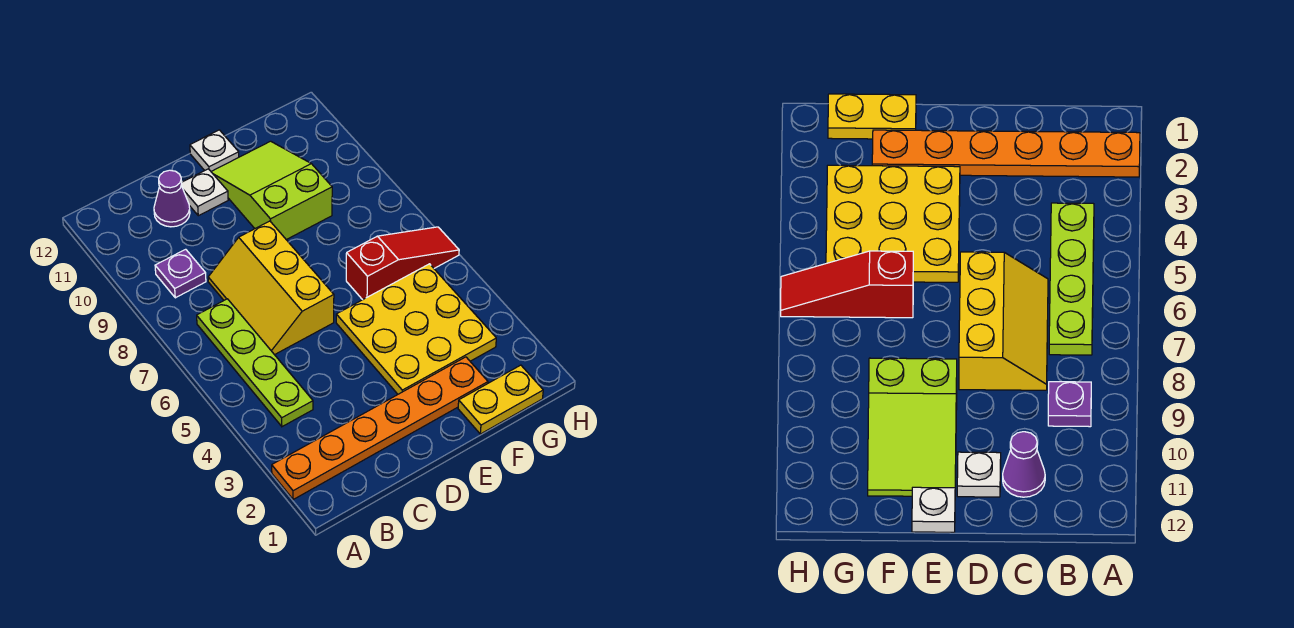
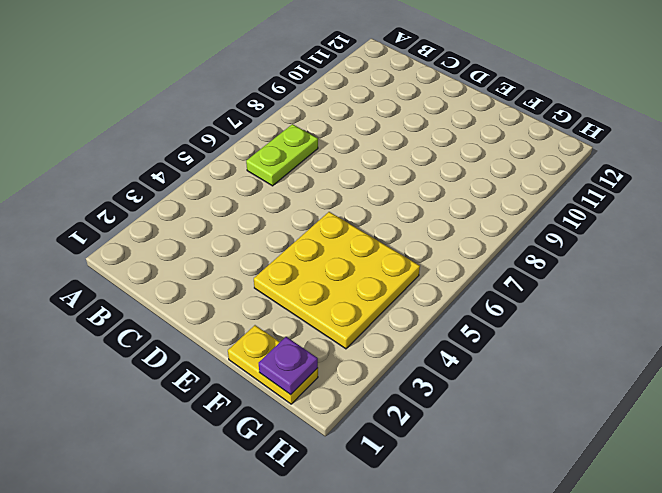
lime plate B6:B7 level 1 -> lime plate B4:B7 level 1
purple plate G1 level 2 -> purple plate B9 level 1
none -> orange plate A2:F2 level 1
none -> yellow slope C6:D8 level 1 top D

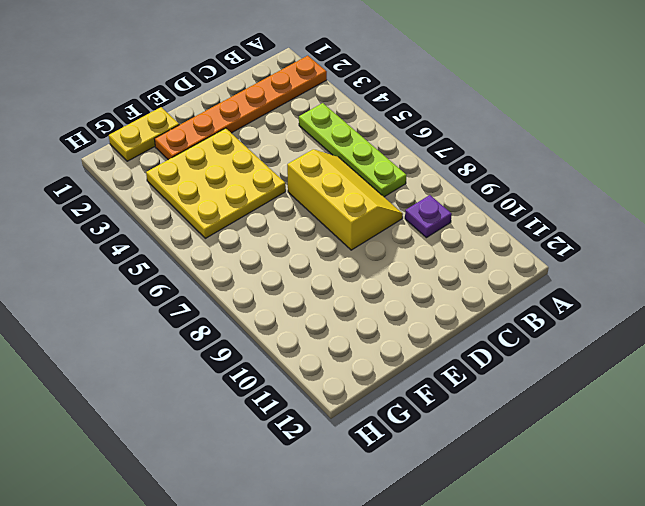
none -> purple cone C11 level 1
none -> white plate D11 level 1

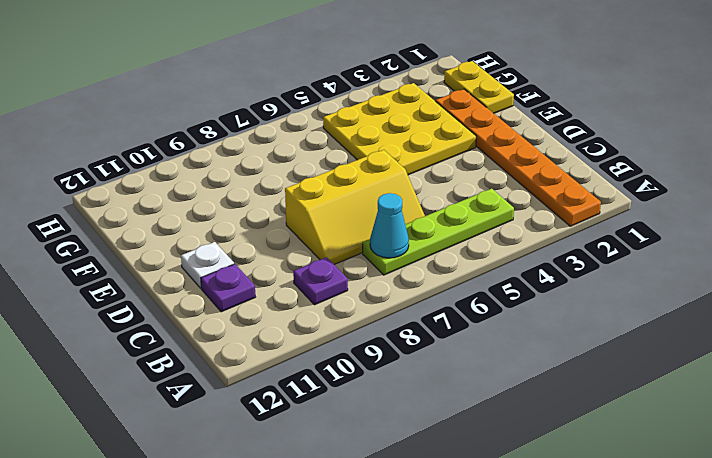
cyan cone B7 level 2 -> none
purple plate C11 level 1 -> purple cone C11 level 1
none -> lime slope E9:F11 level 1 top 9
none -> white plate E12 level 1

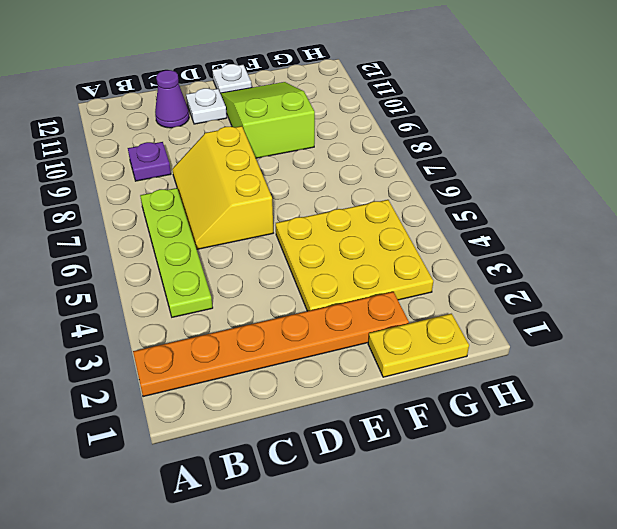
none -> red slope F6:H6 level 1 top F

